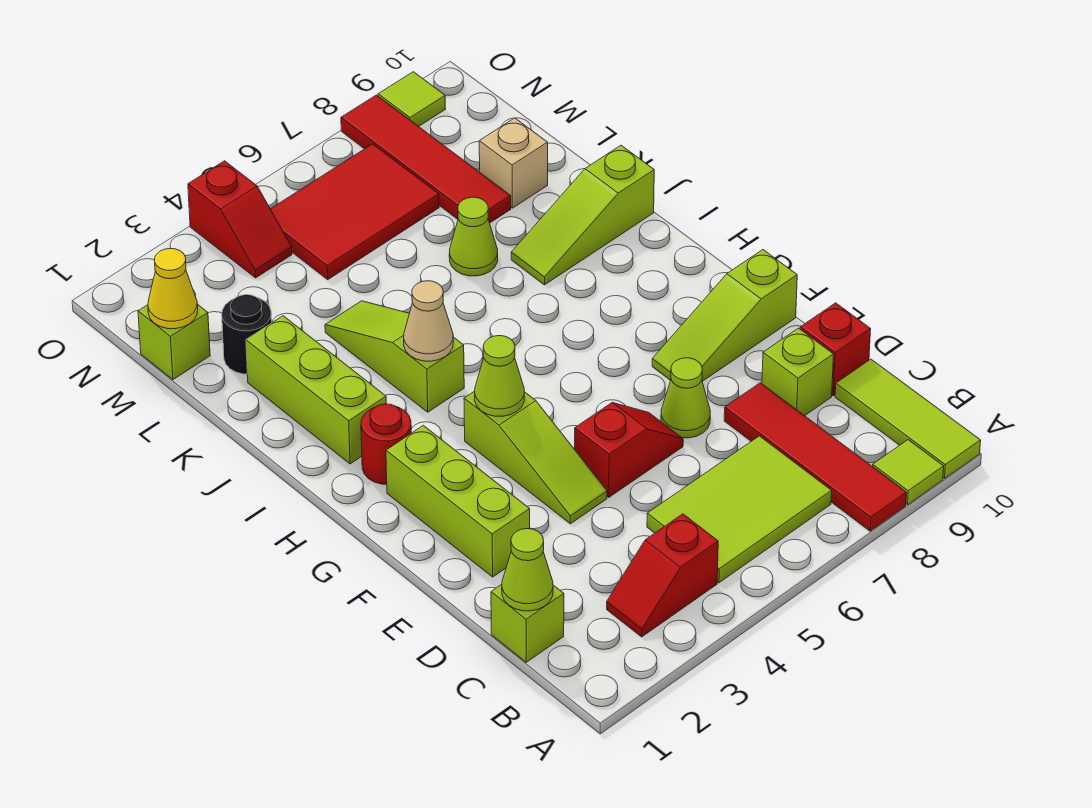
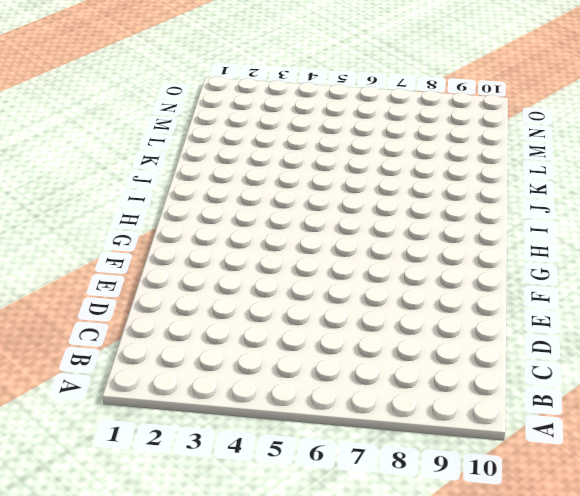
none -> red tile A8:D8 level 1
none -> lime tile A9 level 1
none -> lime tile A10:C10 level 1

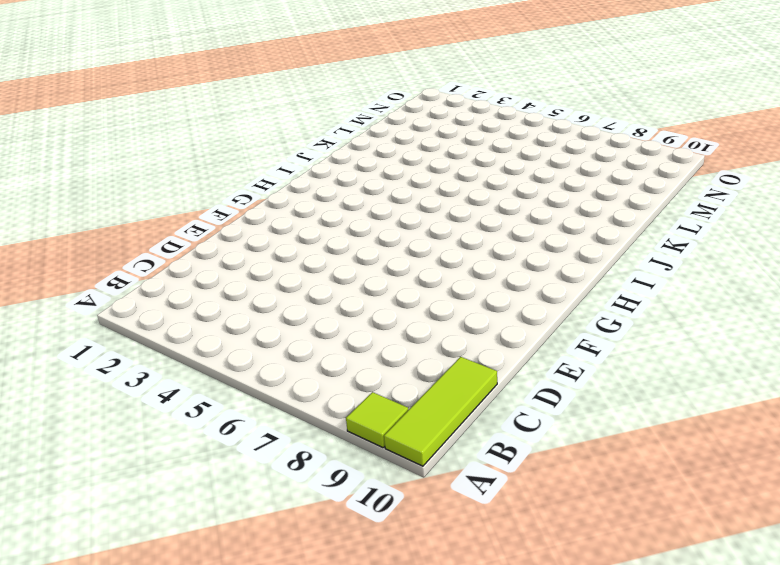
none -> red tile A8:D8 level 1
none -> red slope B3:B4 level 1 top 4
none -> lime tile B5:C7 level 1

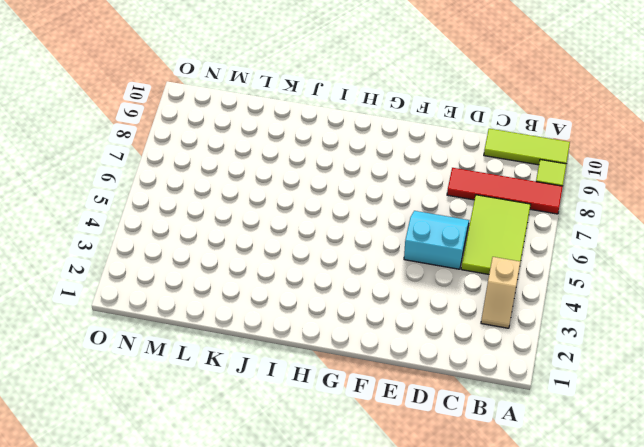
tan slope B3:B4 level 1 top 4 -> red slope B3:B4 level 1 top 4
cyan slope D5:E6 level 1 top 5 -> red slope E5:E6 level 1 top 5
none -> lime brick C1 level 1
none -> lime brick D9 level 1
none -> red brick D10 level 1

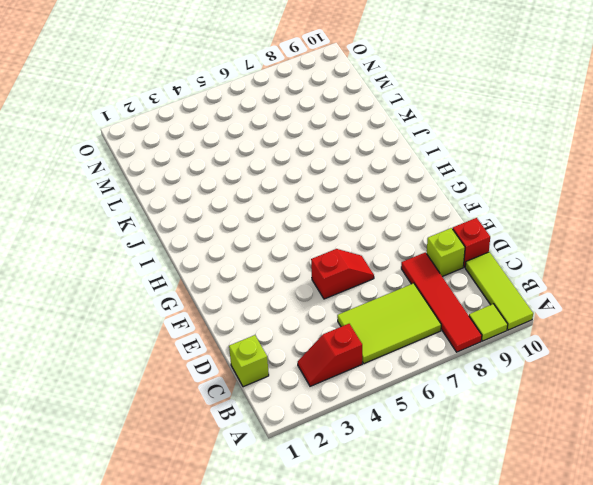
none -> lime brick E2:G2 level 1
none -> lime slope E4:G4 level 1 top G
none -> lime cone E7 level 1

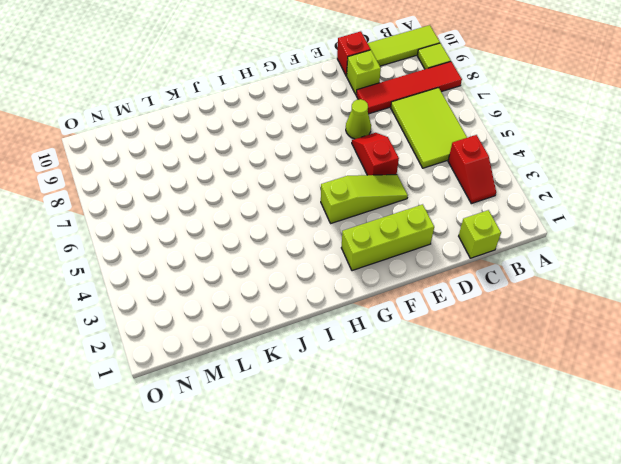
none -> lime slope F8:F10 level 1 top 10
none -> red round brick H2 level 1
none -> lime brick I2:K2 level 1

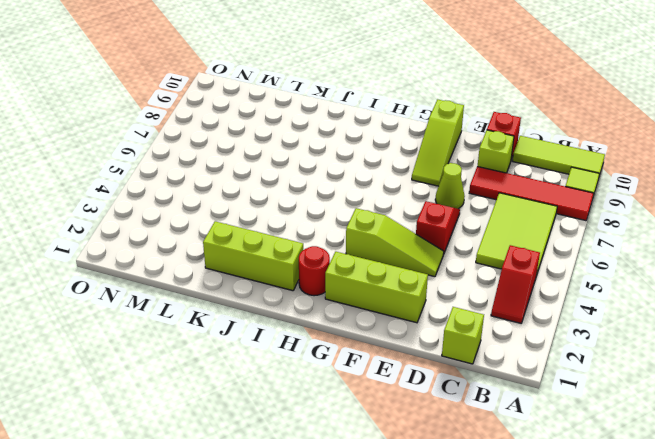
none -> lime slope I4:K4 level 1 top I
none -> lime slope J8:J10 level 1 top 10
none -> lime cone K7 level 1

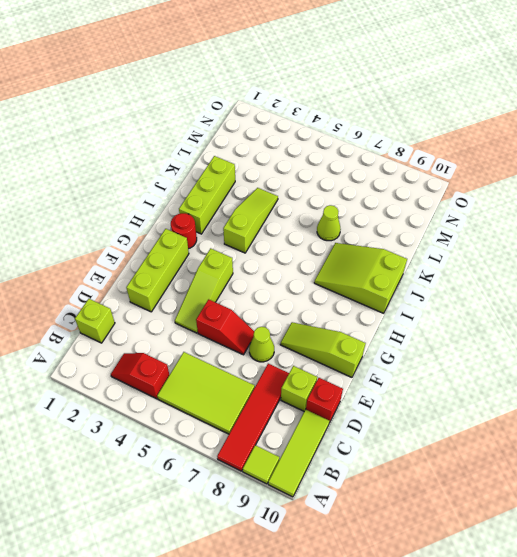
lime slope I8:J10 level 1 top 10 -> lime slope J8:J10 level 1 top 10
none -> black round brick L2 level 1
none -> red tile L8:O8 level 1
none -> tan brick L9 level 1

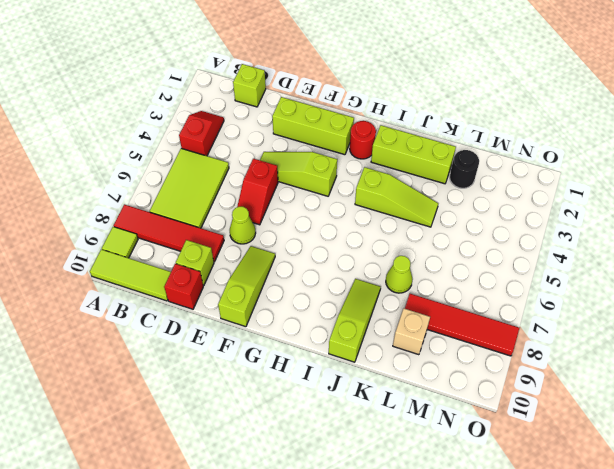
none -> lime brick M1 level 1
none -> red tile M5:N7 level 1
none -> red slope N4:O4 level 1 top O

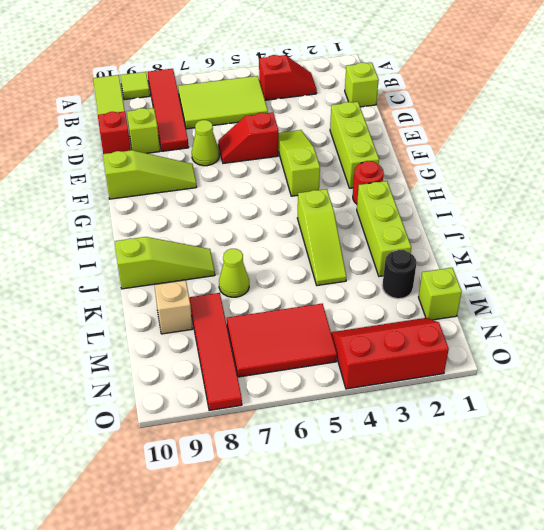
red slope N2:O4 level 1 top O -> red slope N4:O4 level 1 top O
none -> lime tile O9 level 1
none -> lime cone C1 level 2
none -> lime cone G4 level 2

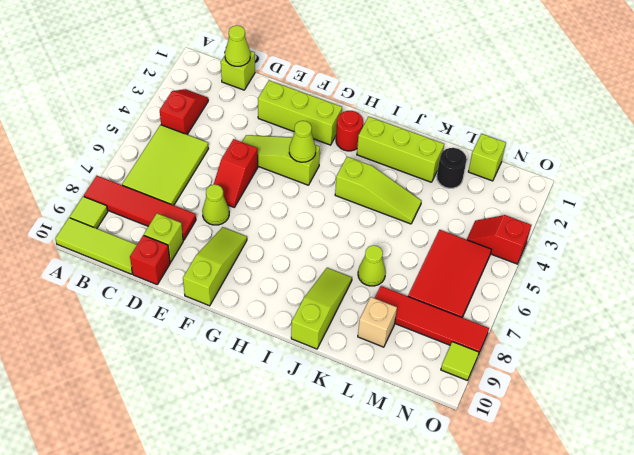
none -> tan cone I4 level 2
none -> yellow cone M1 level 2

